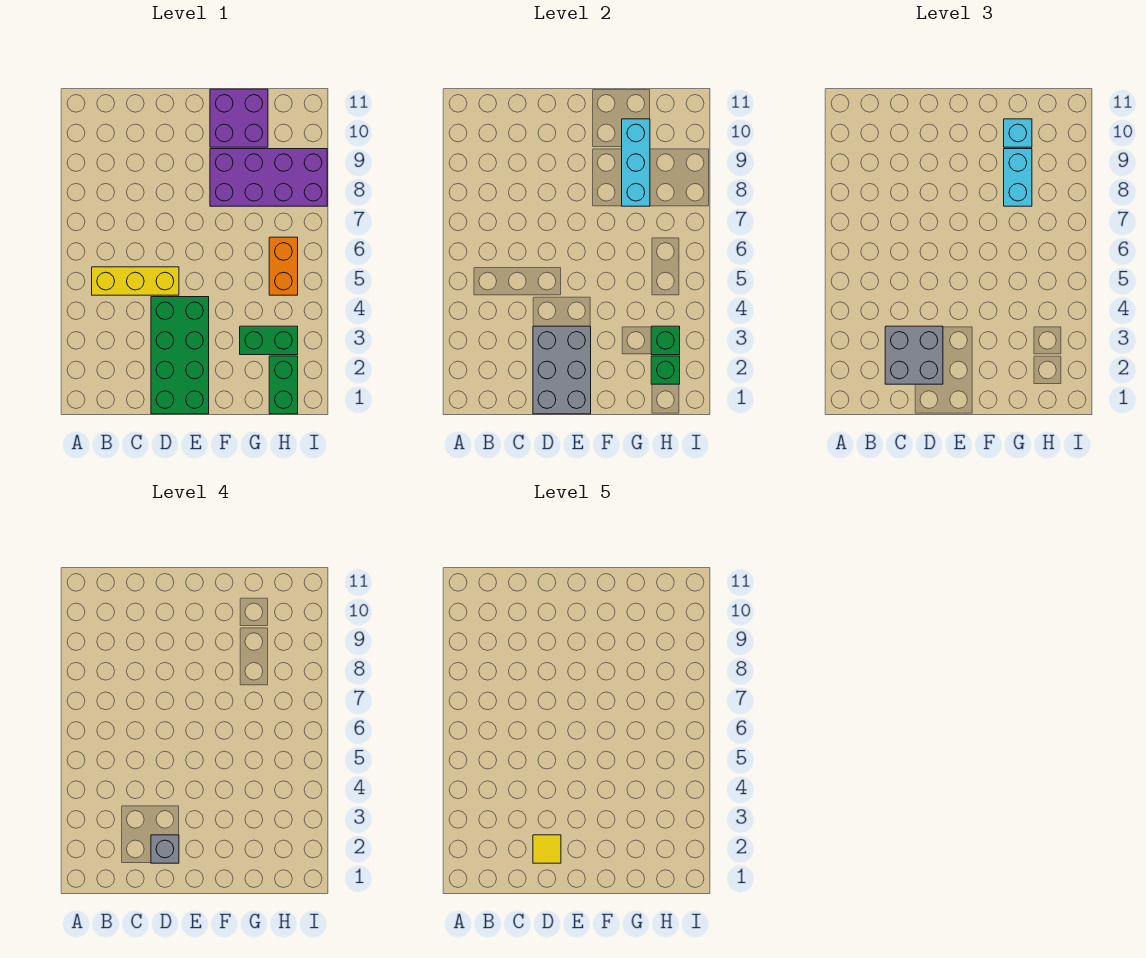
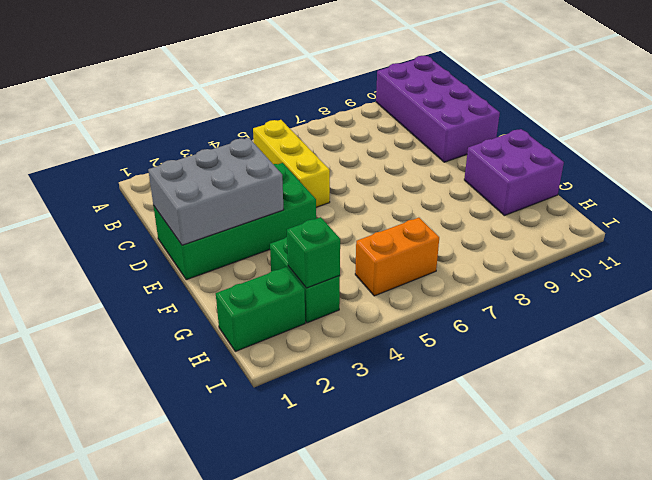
purple brick A10:D11 level 1 -> purple brick F8:I9 level 1
none -> cyan brick G8:G10 level 2
none -> green brick H2 level 2
none -> grey brick C2:D3 level 3

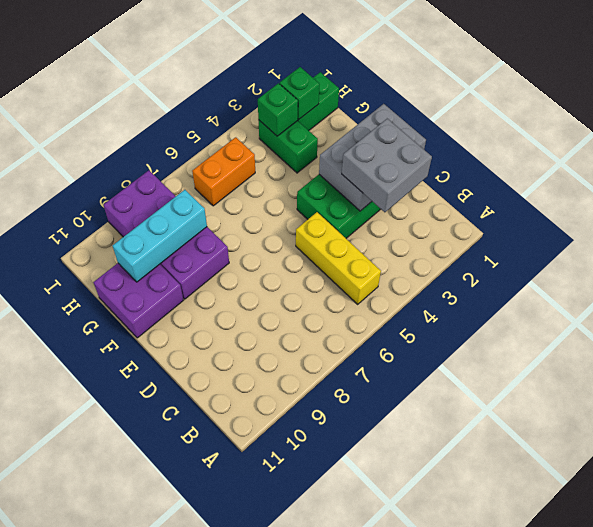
none -> cyan brick G8:G9 level 3
none -> cyan brick G10 level 3
none -> grey brick D2 level 4

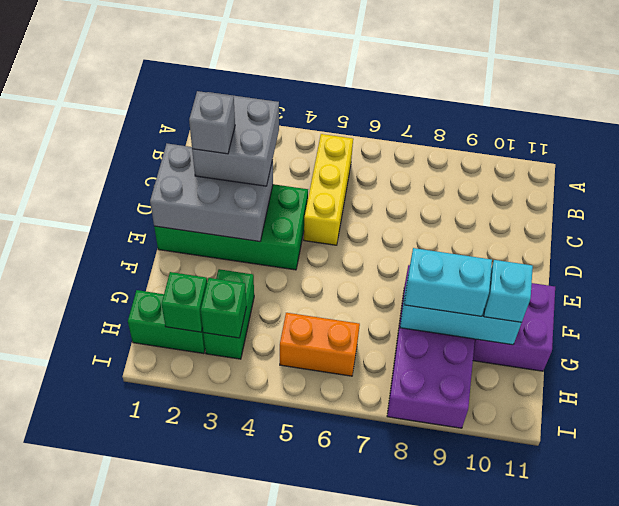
none -> yellow tile D2 level 5

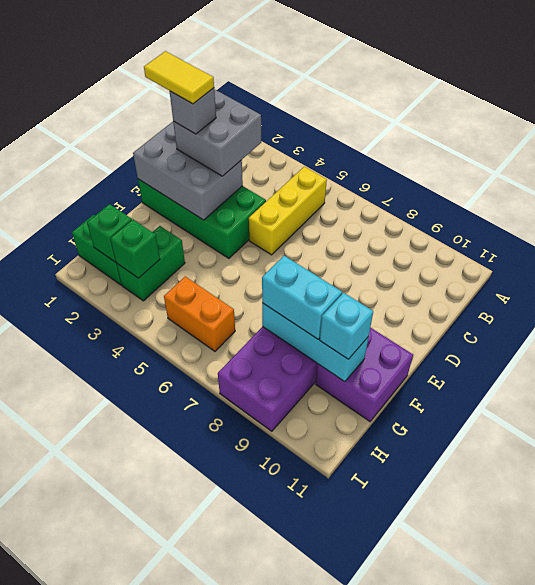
yellow tile D1:D2 level 5 -> yellow tile D2 level 5

